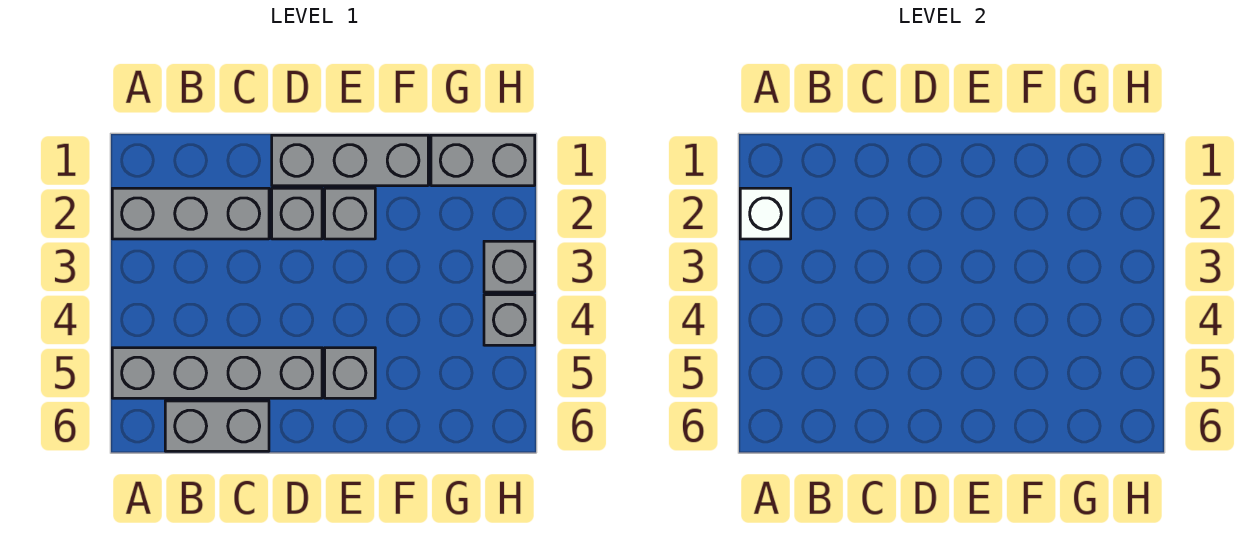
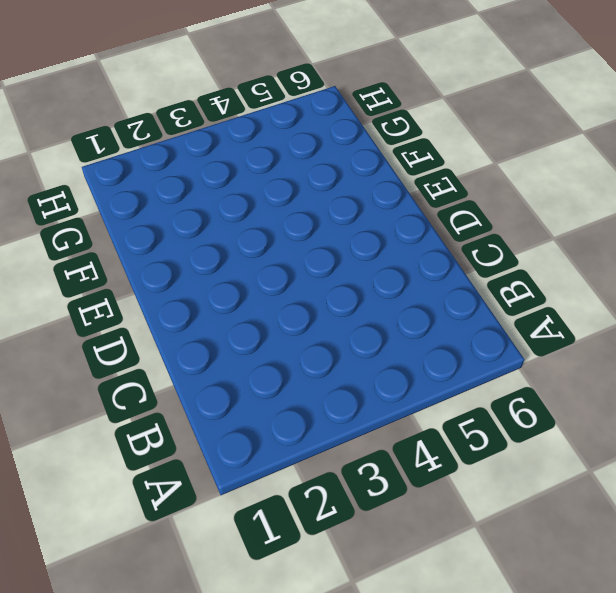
none -> grey brick A2:C2 level 1
none -> grey brick A5:D5 level 1

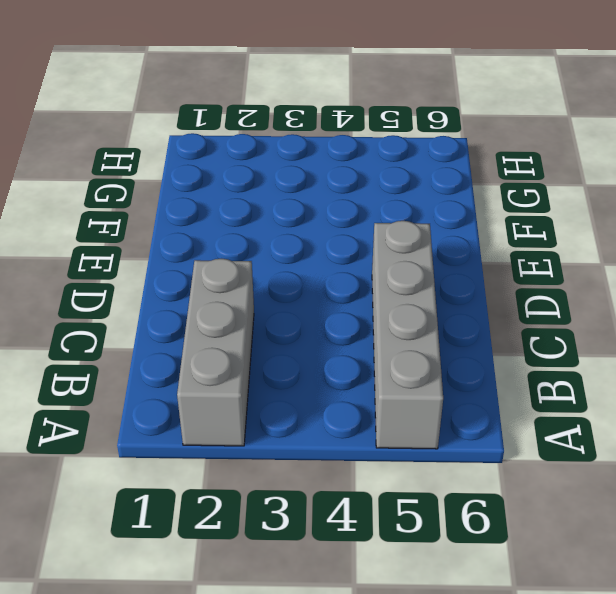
none -> grey brick B6:C6 level 1
none -> grey brick D1:F1 level 1

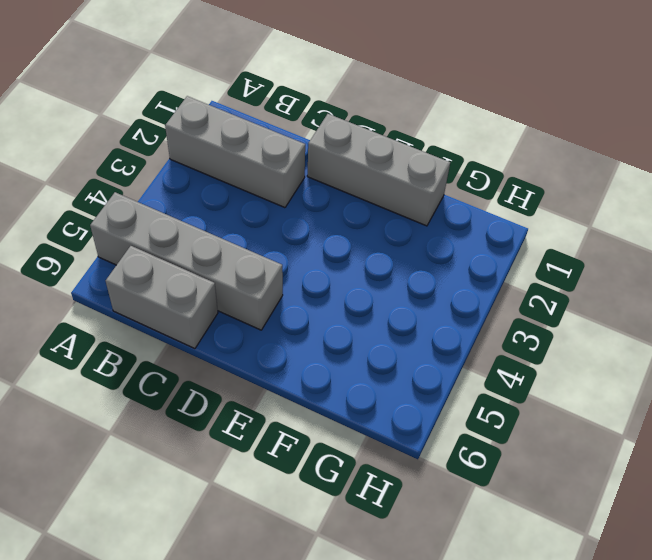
none -> grey brick D2 level 1
none -> grey brick E2 level 1

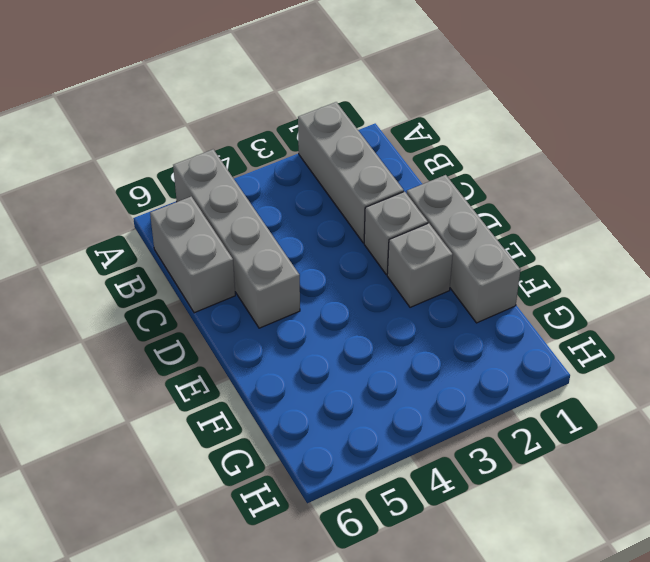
none -> grey brick E5 level 1
none -> grey brick G1:H1 level 1

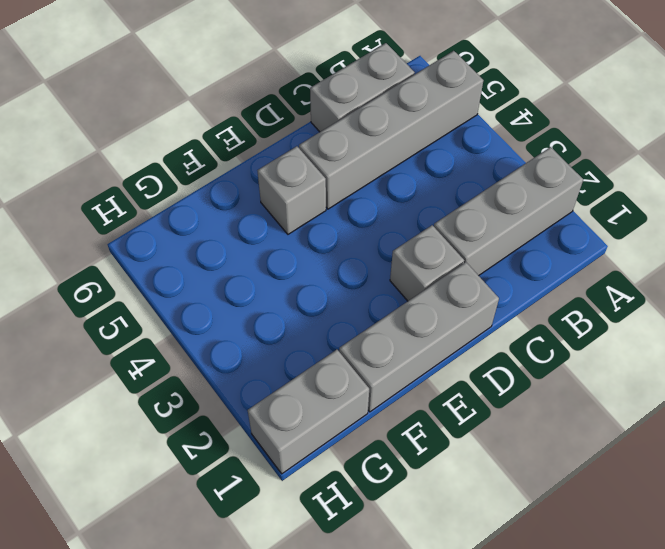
none -> grey brick E2 level 1
none -> grey brick H3 level 1

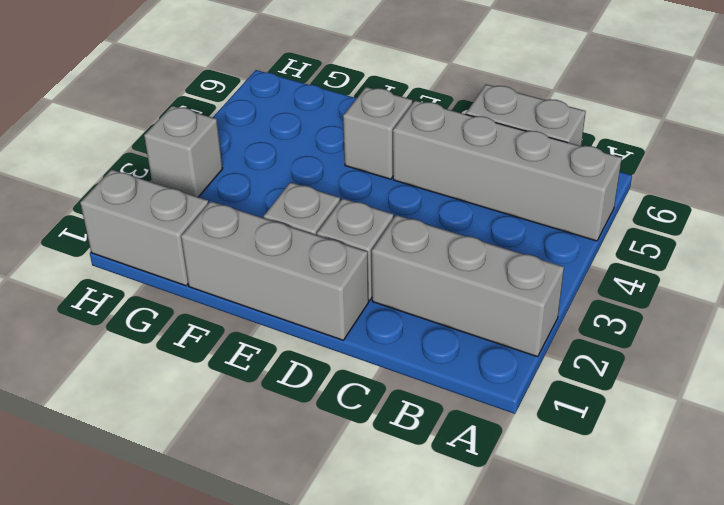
none -> grey brick H4 level 1
none -> white brick A2 level 2

